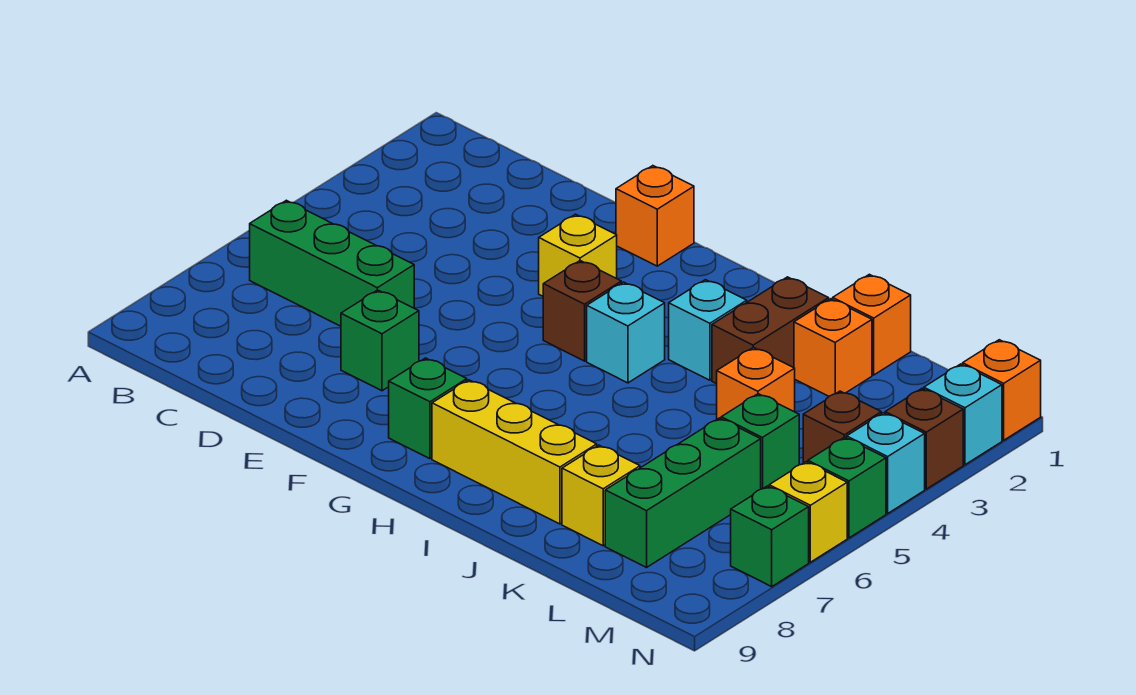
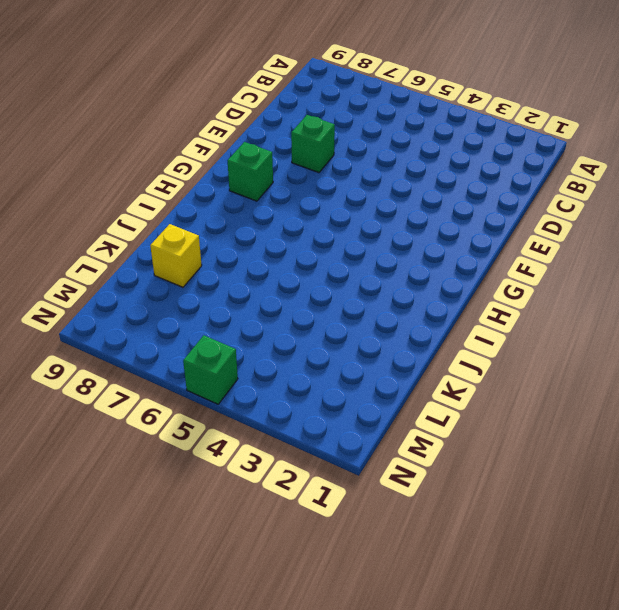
none -> green brick B6:D6 level 1
none -> orange brick F1 level 1
none -> yellow brick F3 level 1

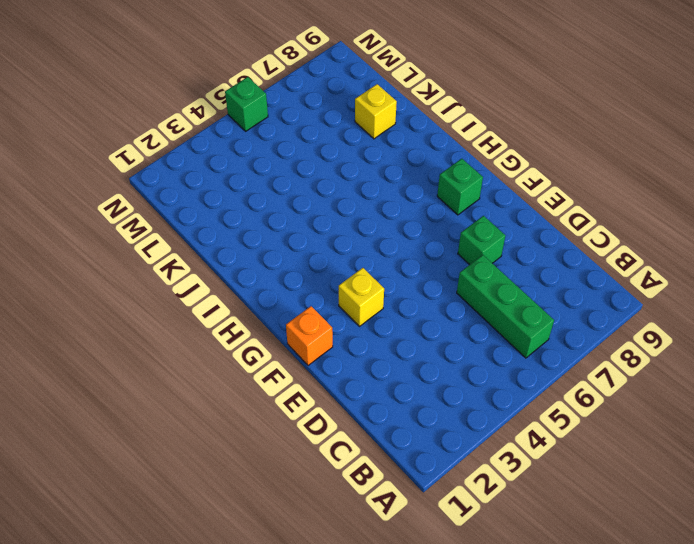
none -> brown brick G4 level 1
none -> cyan brick H4 level 1
none -> yellow brick H8:J8 level 1

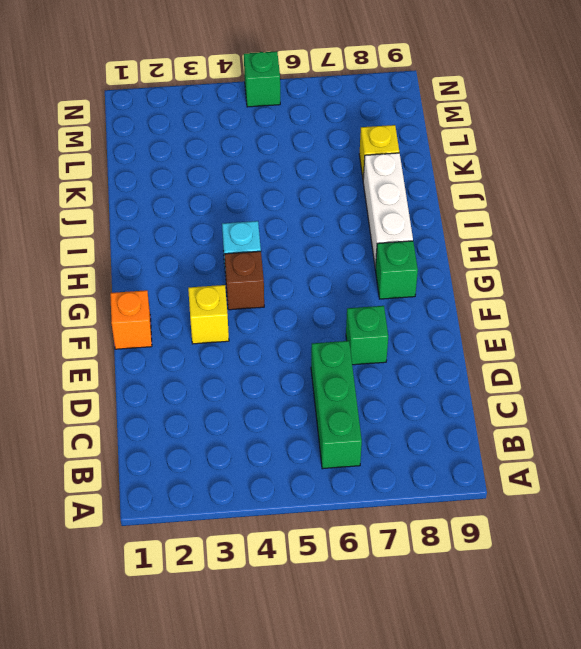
white brick H8:J8 level 1 -> yellow brick H8:J8 level 1
none -> cyan brick I3 level 1
none -> brown brick J2:J3 level 1
none -> orange brick K1 level 1

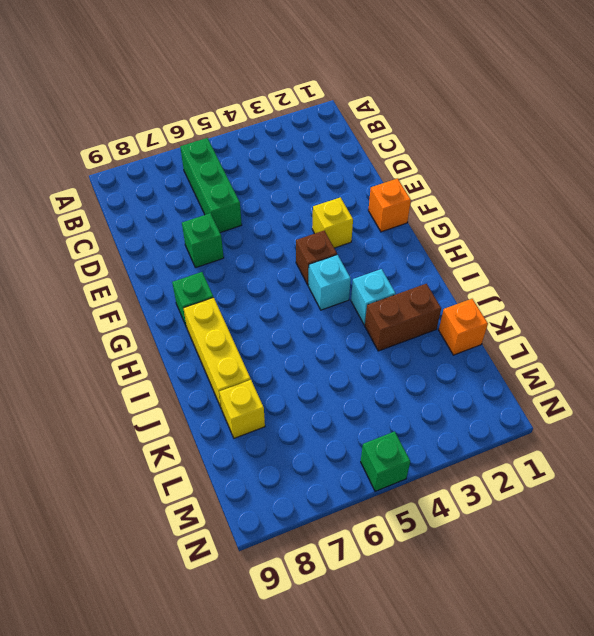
none -> orange brick K2 level 1
none -> orange brick K4 level 1
none -> green brick L5 level 1

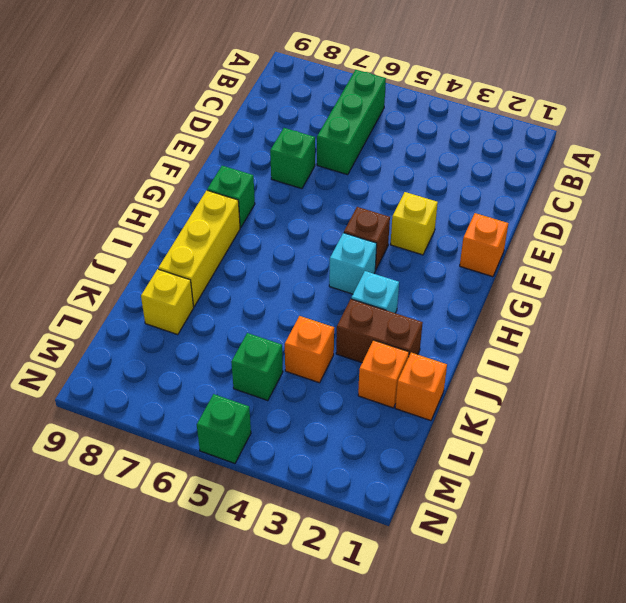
none -> green brick L6:L8 level 1
none -> brown brick M4 level 1
none -> orange brick N1 level 1

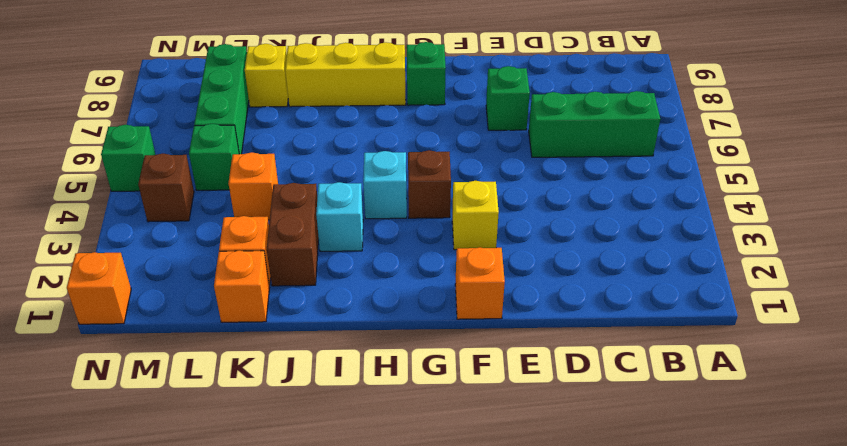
none -> cyan brick N2 level 1
none -> brown brick N3 level 1
none -> cyan brick N4 level 1

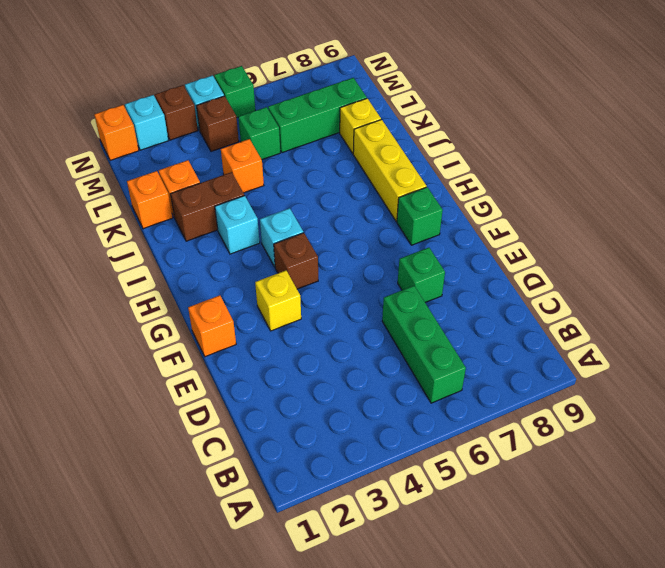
none -> yellow brick N6 level 1
none -> green brick N7 level 1

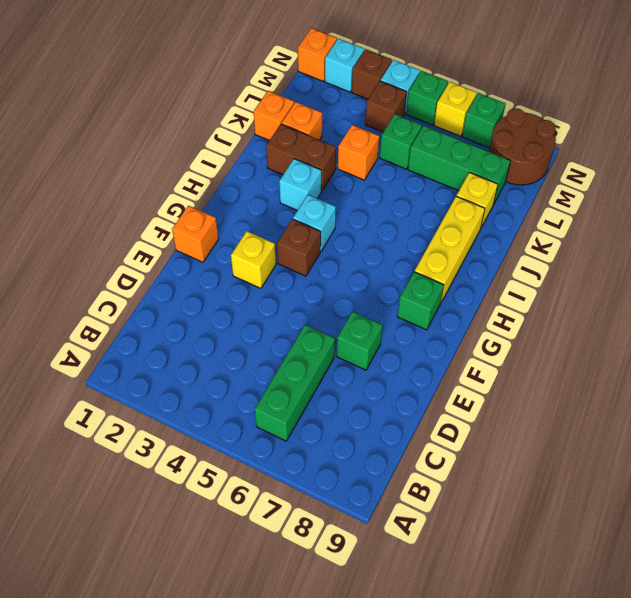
brown round brick M8:N9 level 1 -> none

